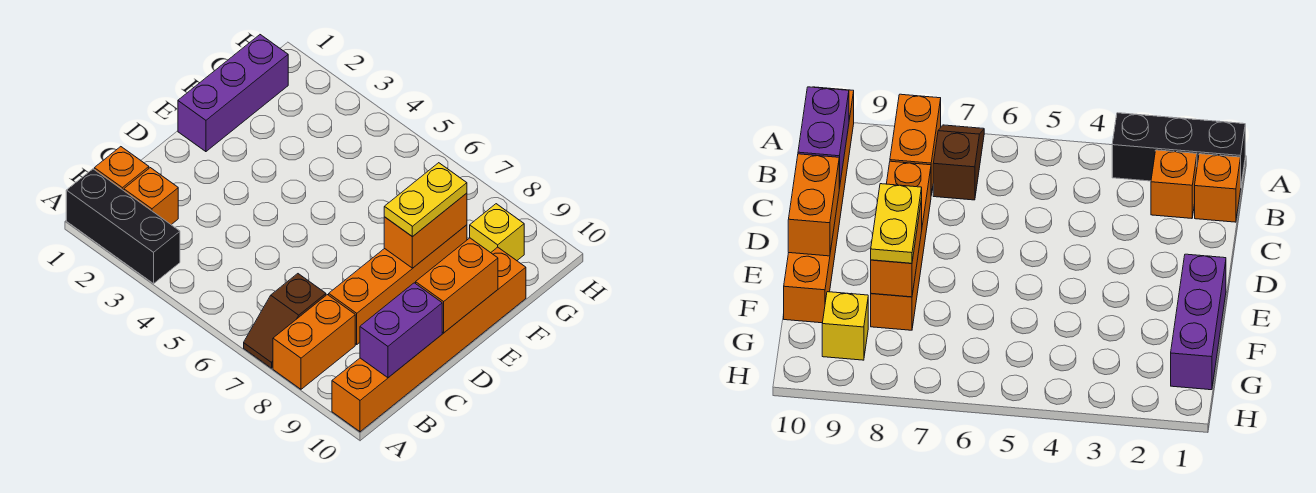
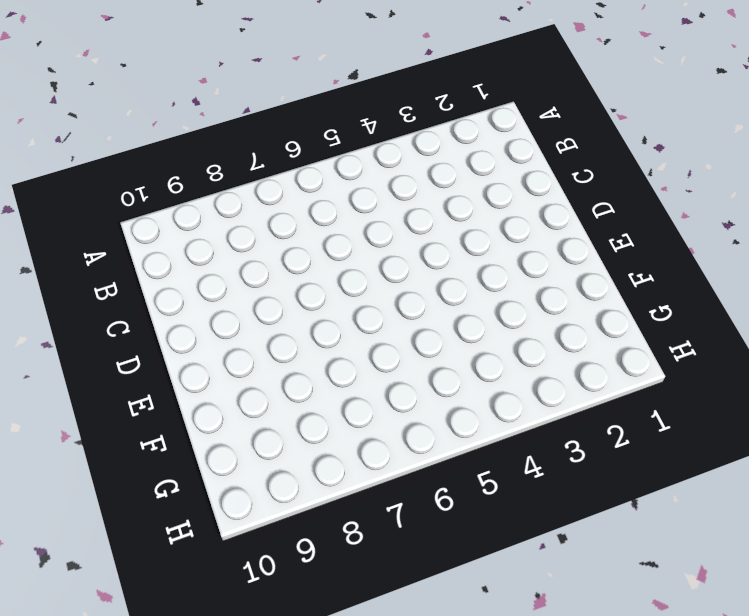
none -> black brick A1:A3 level 1
none -> brown slope A7:B7 level 1 top B
none -> orange brick A8:B8 level 1

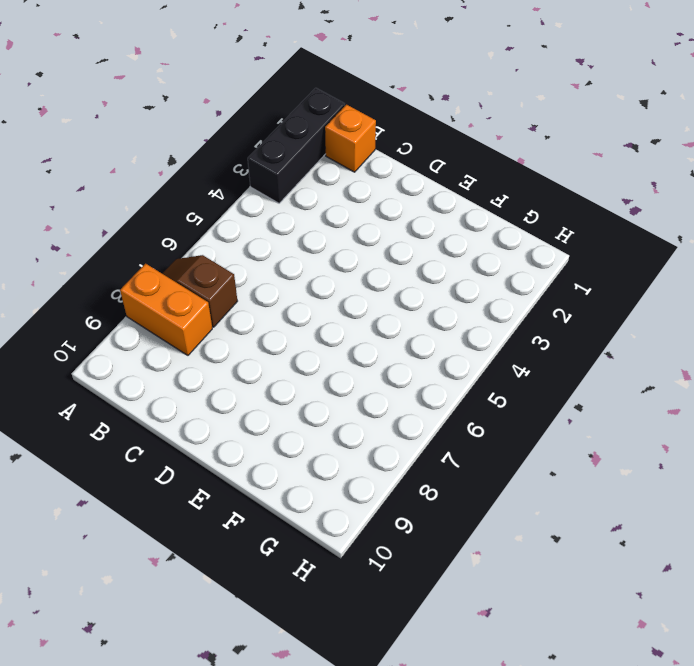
none -> orange brick A10:F10 level 1
none -> orange brick B2 level 1
none -> orange brick C8:F8 level 1

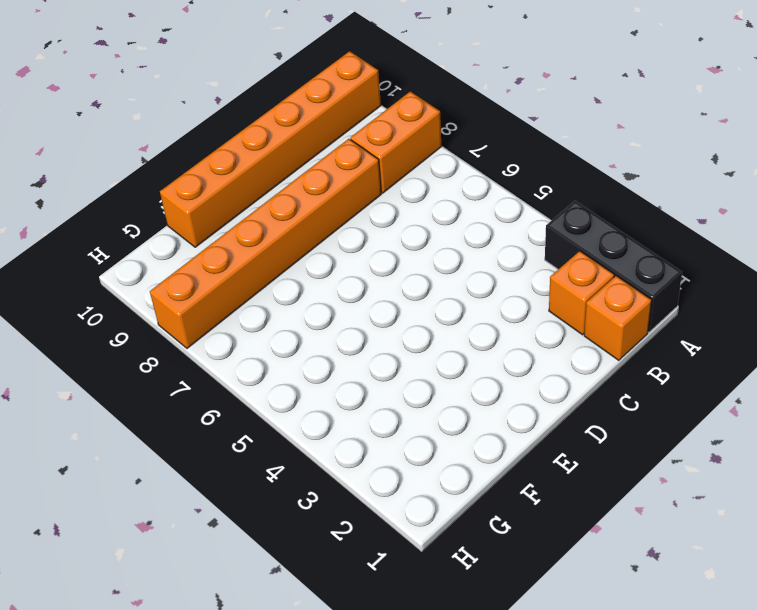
orange brick C8:H8 level 1 -> orange brick C8:F8 level 1
none -> brown slope A7:B7 level 1 top B
none -> purple brick E1:G1 level 1
none -> yellow brick G9 level 1

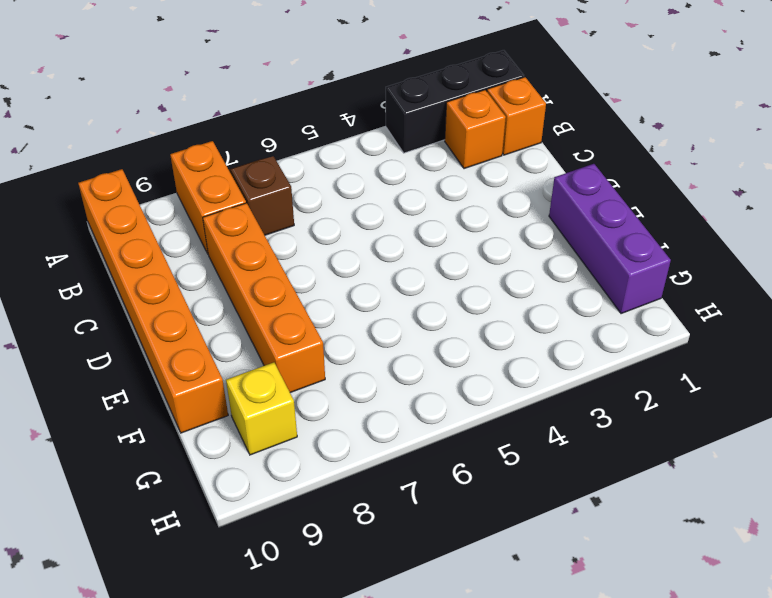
none -> purple brick B10:C10 level 2
none -> orange brick D10:E10 level 2
none -> orange brick E8:F8 level 2

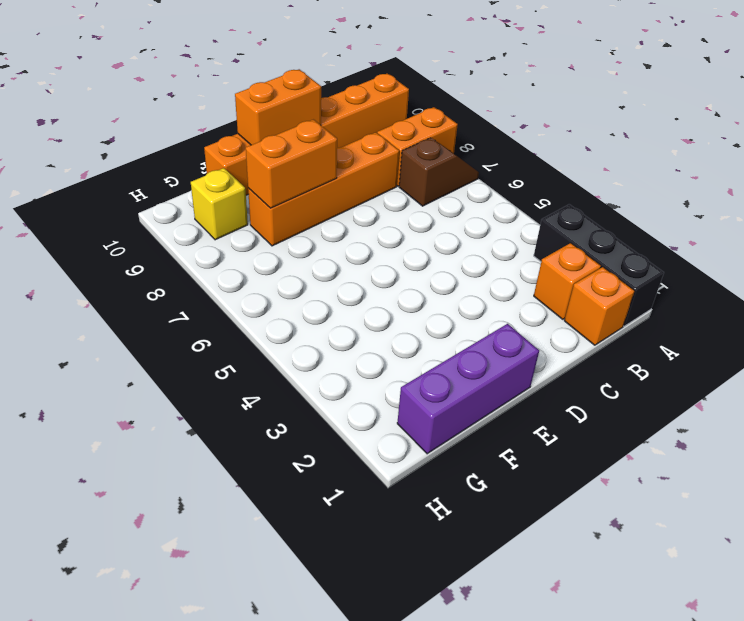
none -> purple brick B10:C10 level 2
none -> yellow plate E8:F8 level 3

